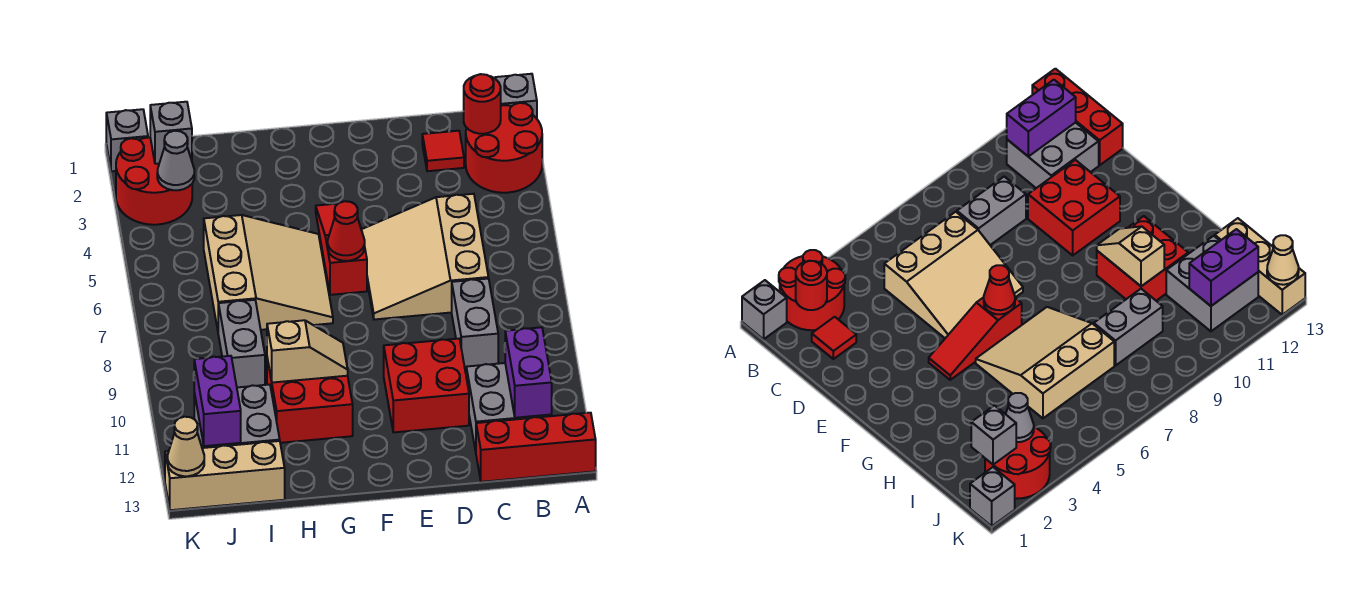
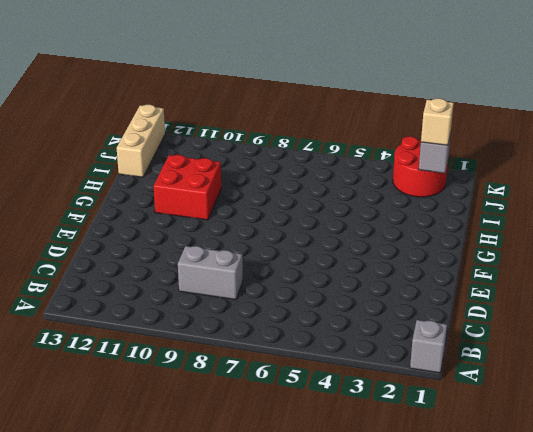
tan brick J2 level 3 -> none
none -> red round brick A2:B3 level 1
none -> red brick A13:C13 level 1
none -> grey brick B11:C12 level 1

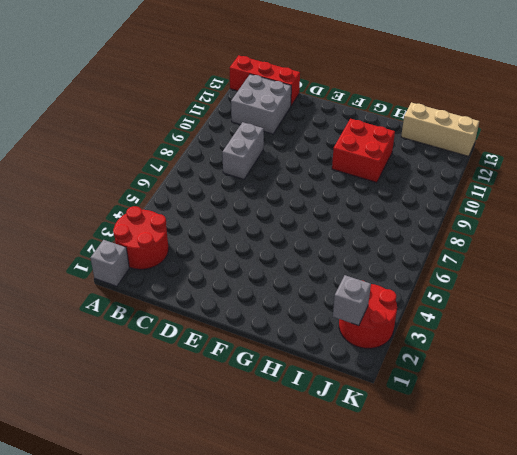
none -> red tile C2 level 1
none -> tan slope C5:E7 level 1 top C
none -> red brick D10:E11 level 1

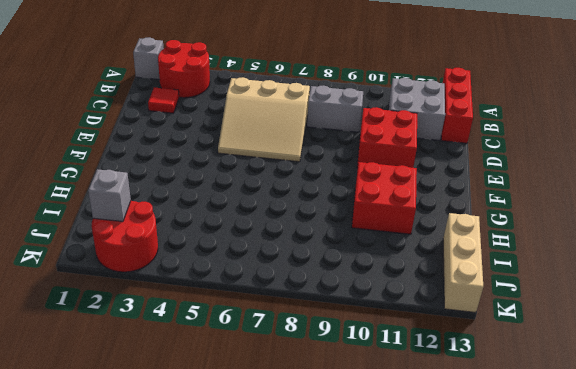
none -> red slope F4:F6 level 1 top 6
none -> tan slope G5:I7 level 1 top I
none -> grey brick I8:I9 level 1

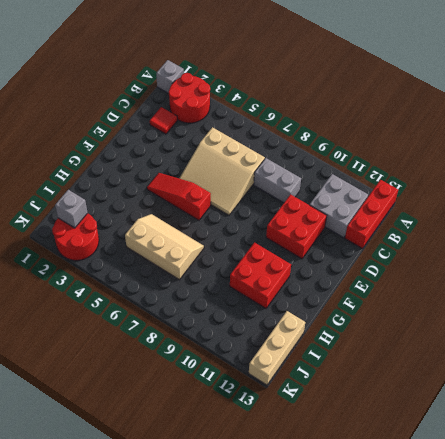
tan slope H5:I7 level 1 top I -> tan slope G5:I7 level 1 top I
none -> grey brick I8:I9 level 1
none -> grey brick I11:J12 level 1
none -> grey brick K1 level 1

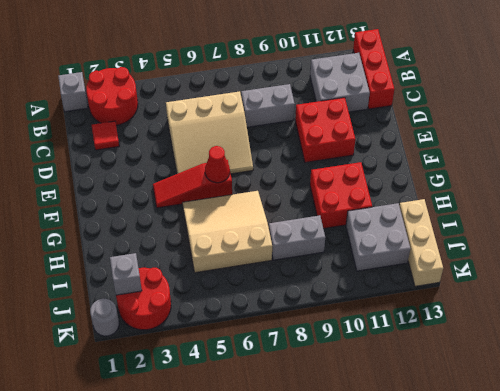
grey round brick K1 level 1 -> grey brick K1 level 1
none -> red round brick B2 level 2
none -> purple brick B11:B12 level 2
none -> tan slope G10:H10 level 2 top H

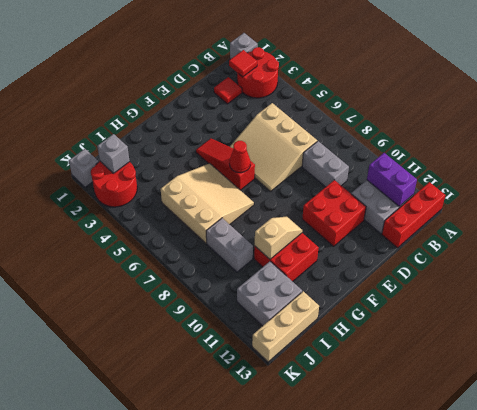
red tile B2 level 2 -> red round brick B2 level 2
none -> grey cone J3 level 2
none -> purple brick J11:J12 level 2
none -> tan cone K13 level 2

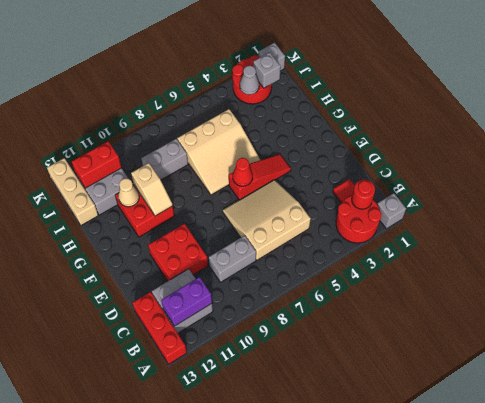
tan cone H11 level 2 -> tan cone K13 level 2
red brick J11:J12 level 2 -> purple brick J11:J12 level 2

